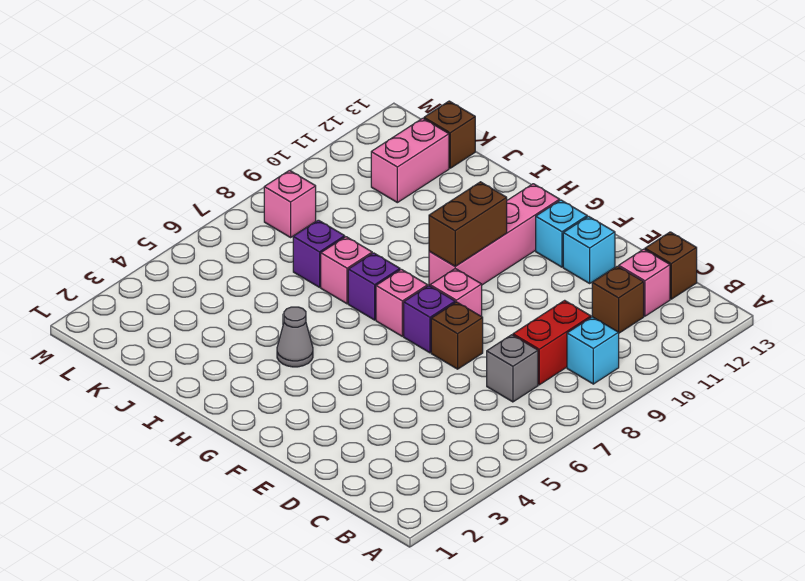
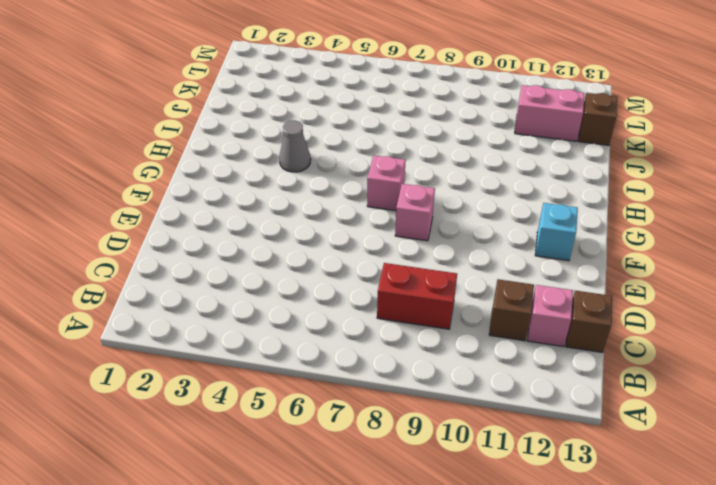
none -> cyan brick B9 level 1
none -> grey brick C7 level 1
none -> brown brick E7 level 1

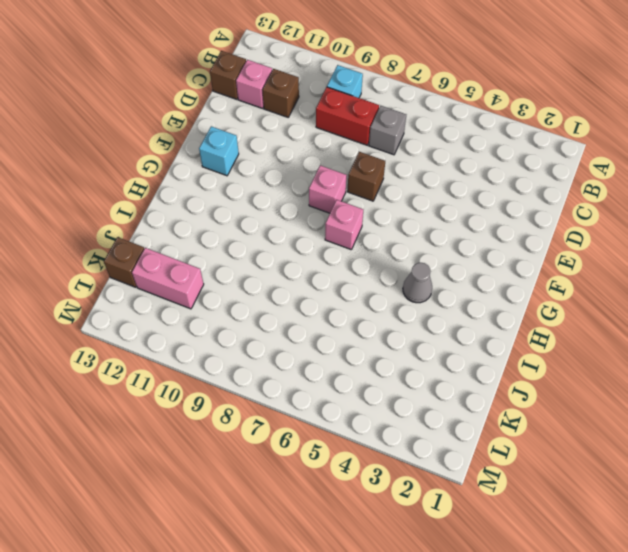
none -> cyan brick E12 level 1
none -> purple brick F7 level 1
none -> pink brick G9:G12 level 1

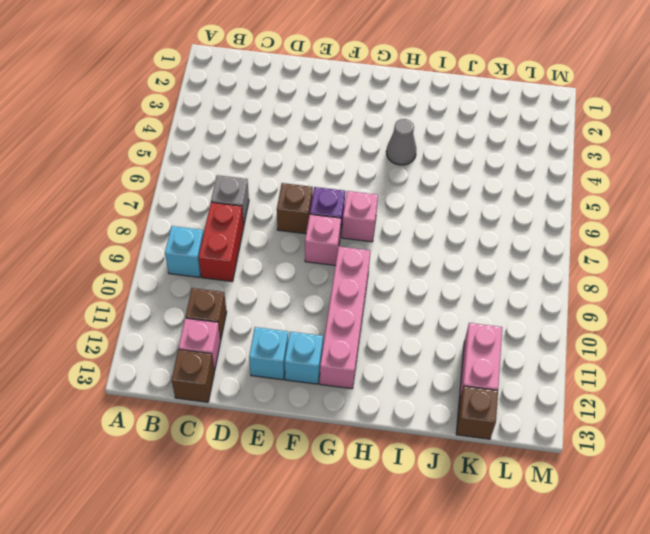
none -> purple brick H7 level 1
none -> pink brick I7 level 1
none -> purple brick J7 level 1

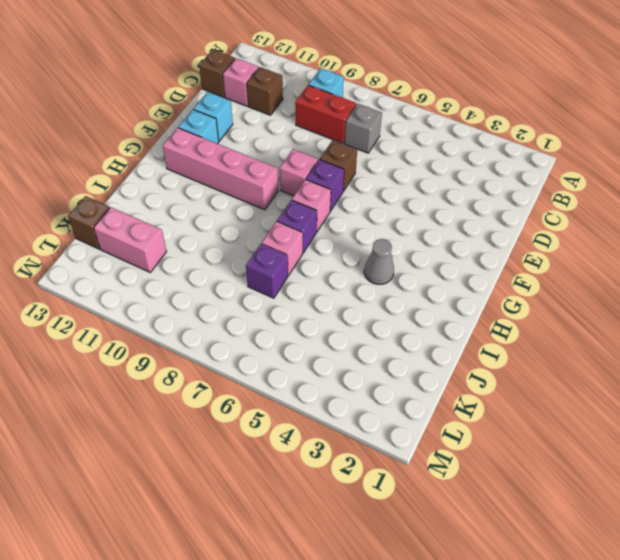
none -> pink brick L8 level 1
none -> brown brick G9:G10 level 2

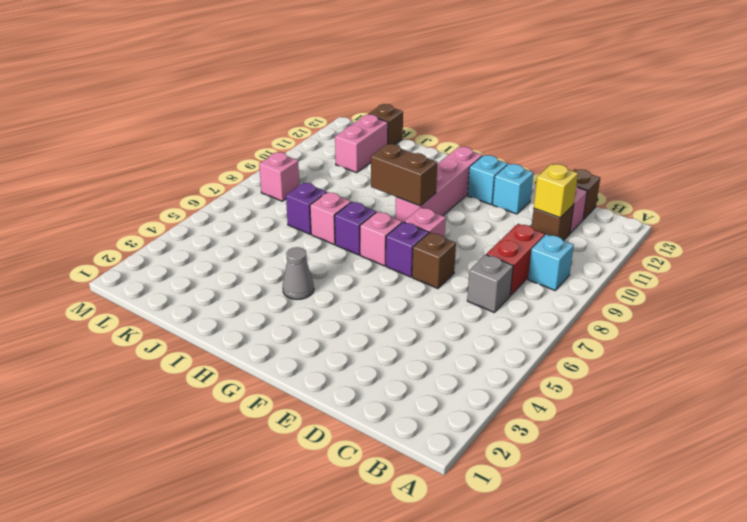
yellow brick C11 level 2 -> none
brown brick G9:H9 level 2 -> brown brick G9:G10 level 2

